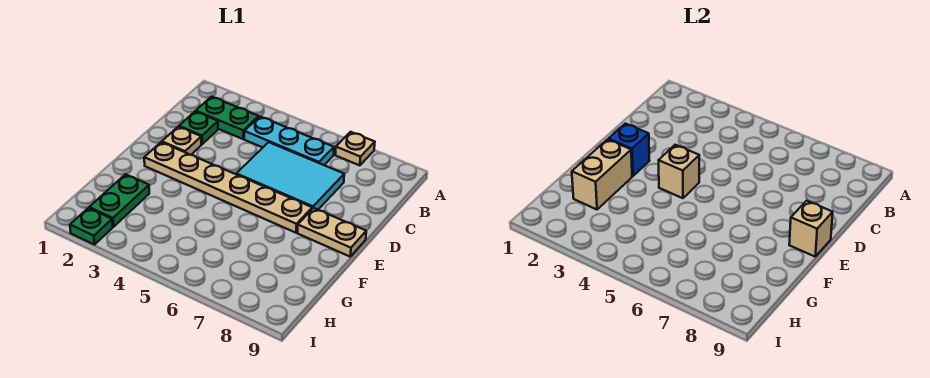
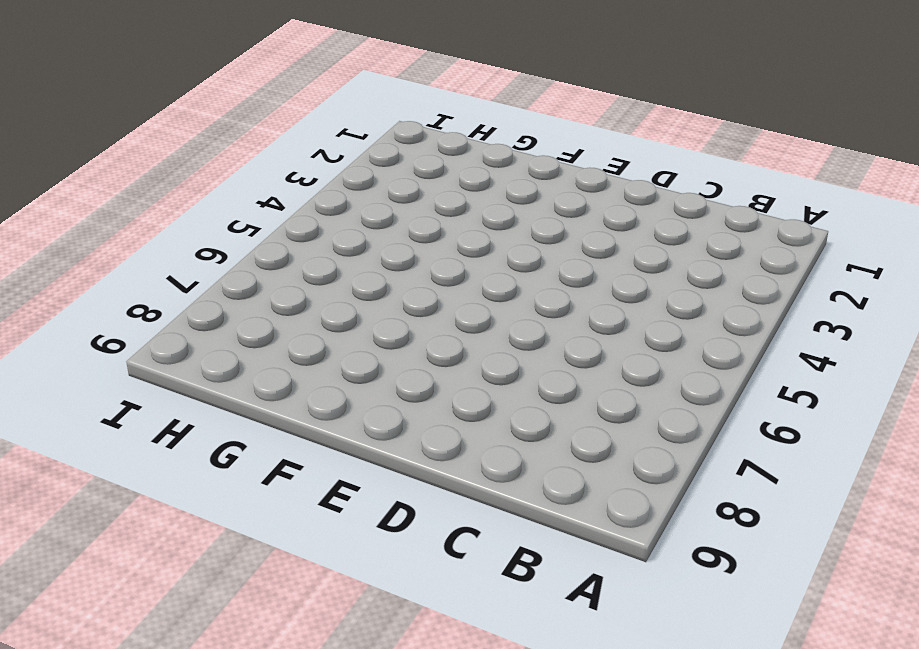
none -> tan plate A7 level 1
none -> green plate B2:B3 level 1
none -> cyan plate B4:B6 level 1

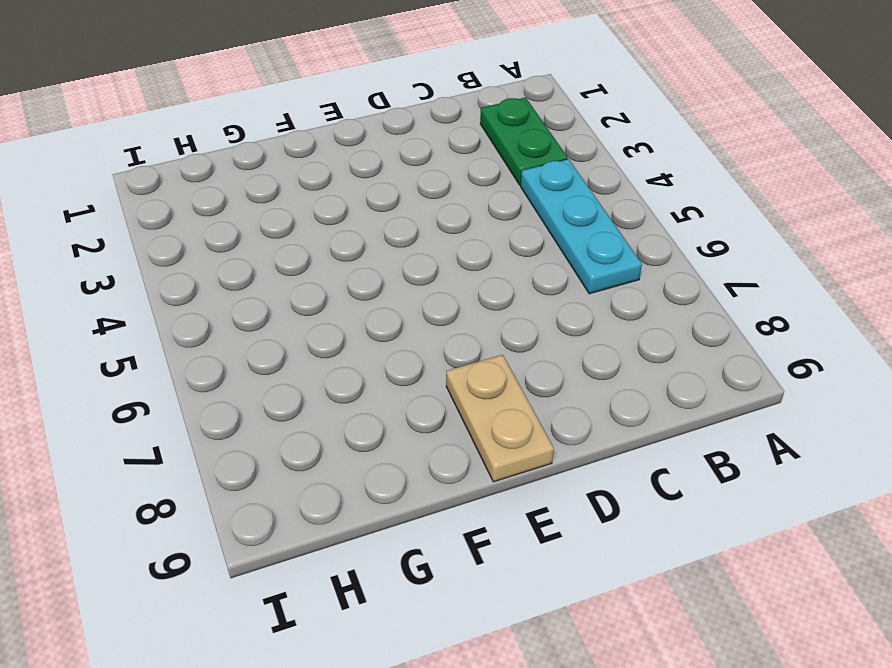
none -> tan plate A7 level 1
none -> green plate C2 level 1
none -> cyan tile C5:D7 level 1

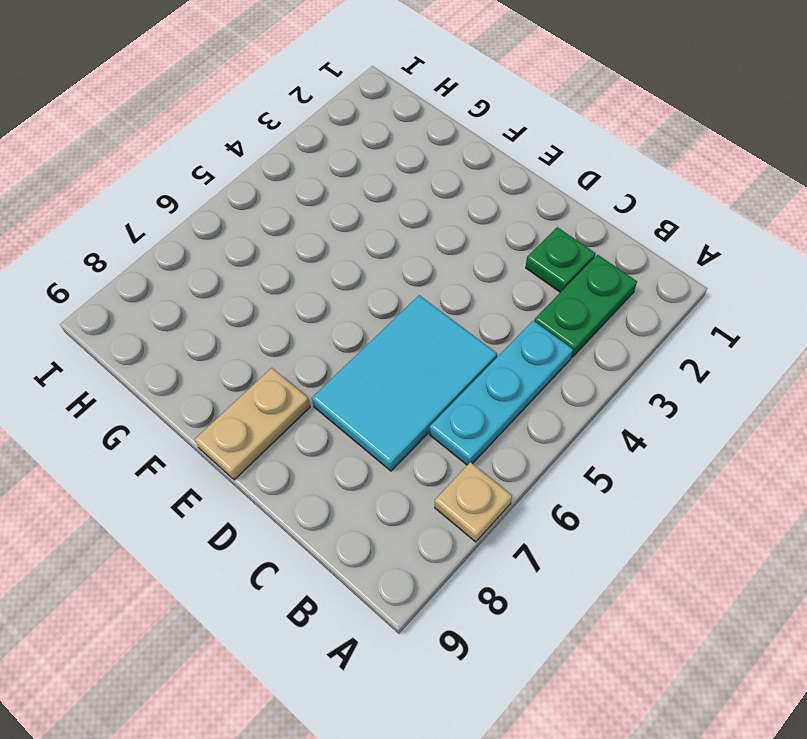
none -> tan plate D2 level 1
none -> tan plate E2:E7 level 1
none -> green plate G2:H2 level 1

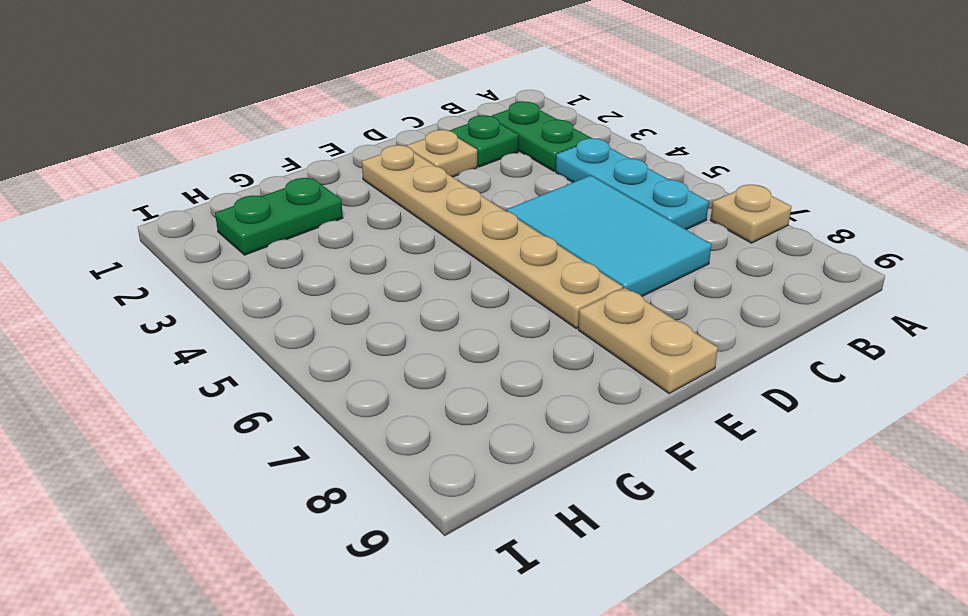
none -> green plate I2 level 1
none -> blue brick E2 level 2
none -> tan brick E4 level 2

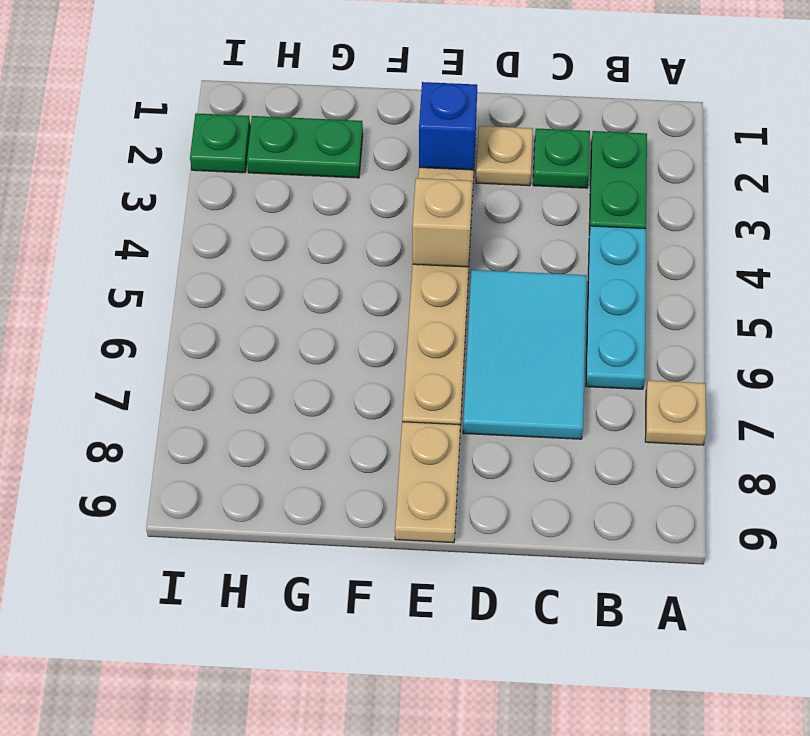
none -> tan brick E9 level 2
none -> tan brick F2:G2 level 2

